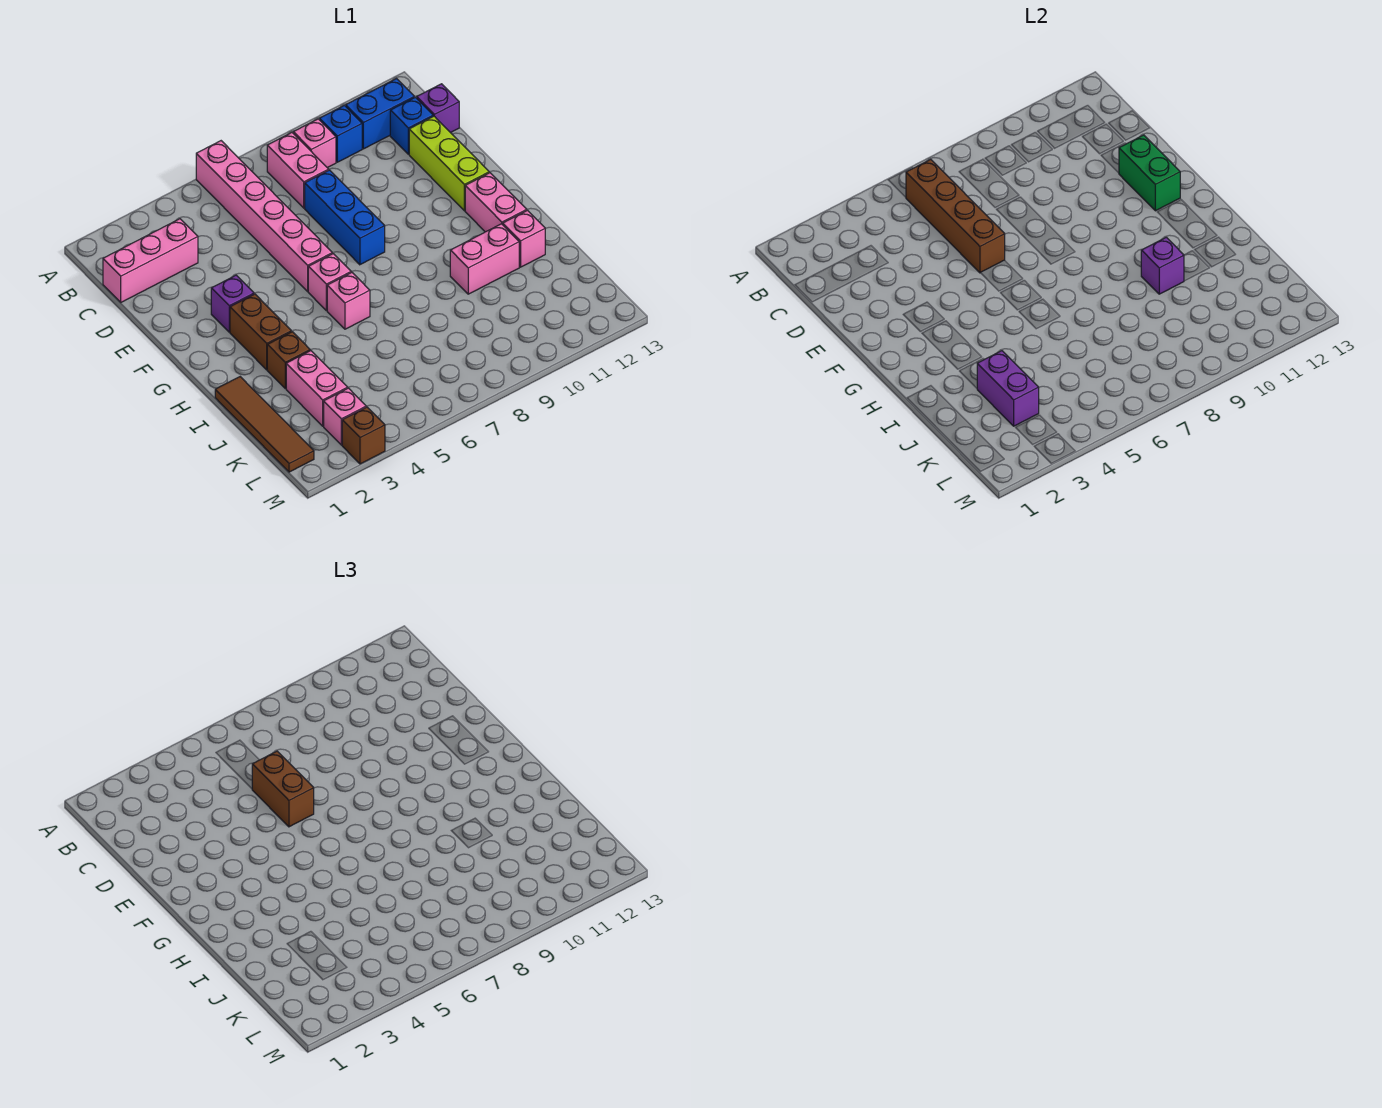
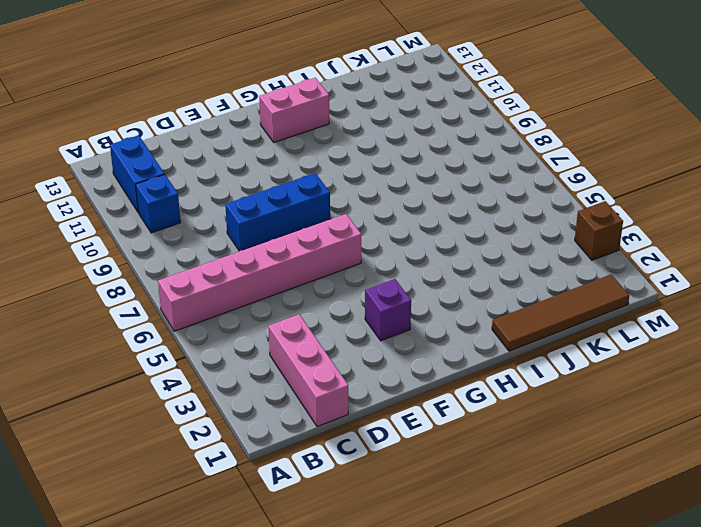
none -> pink brick B8:C8 level 1
none -> pink brick B9 level 1
none -> blue brick C12 level 1

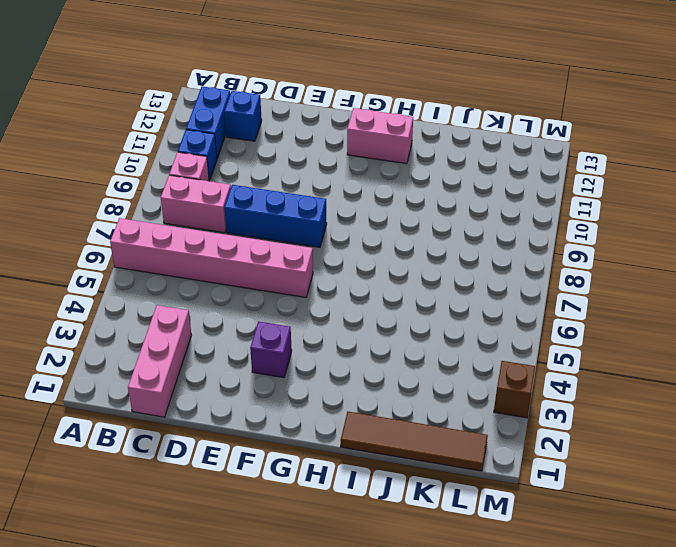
none -> purple brick C13 level 1
none -> lime brick D12:F12 level 1
none -> brown brick G3:H3 level 1

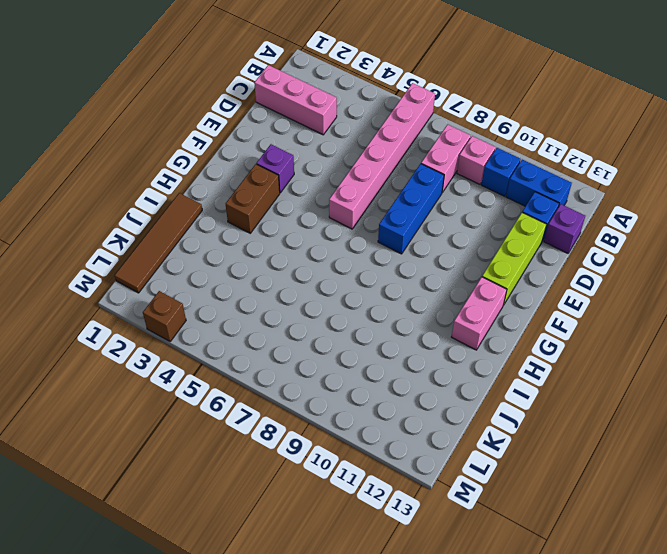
none -> pink brick G6 level 1
none -> pink brick H6 level 1
none -> brown brick I3 level 1

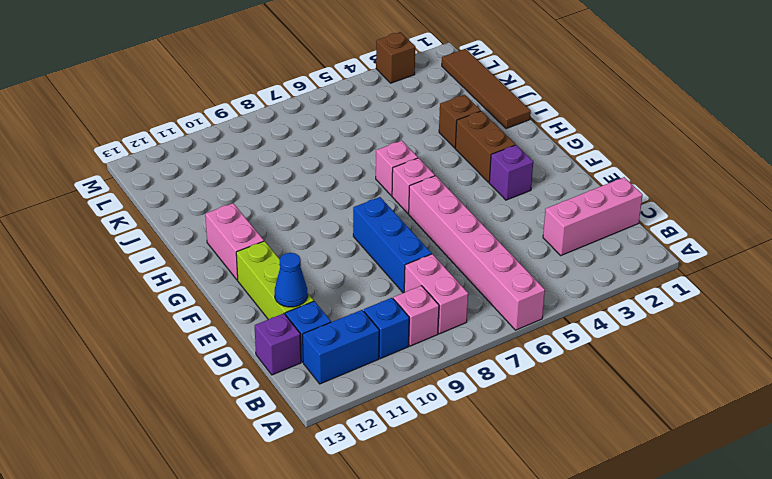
blue cone D12 level 2 -> none
none -> pink brick I10:I11 level 1
none -> pink brick I12 level 1
none -> pink brick J3:K3 level 1

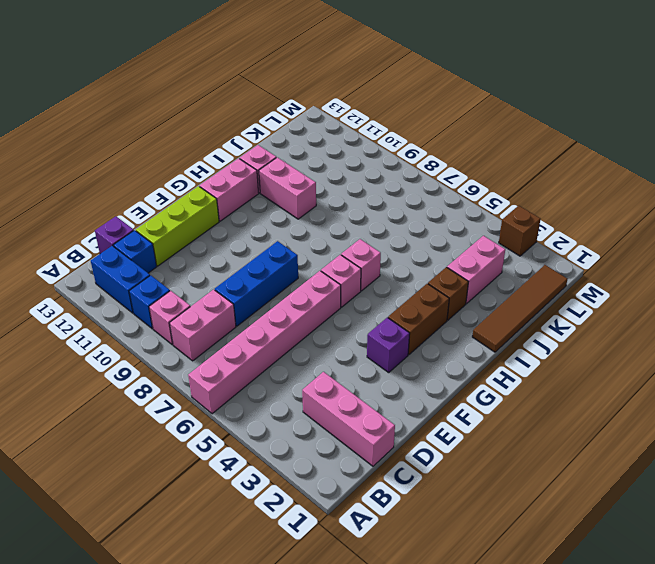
none -> pink brick L3 level 1
none -> brown brick B6:E6 level 2
none -> green brick E12:F12 level 2

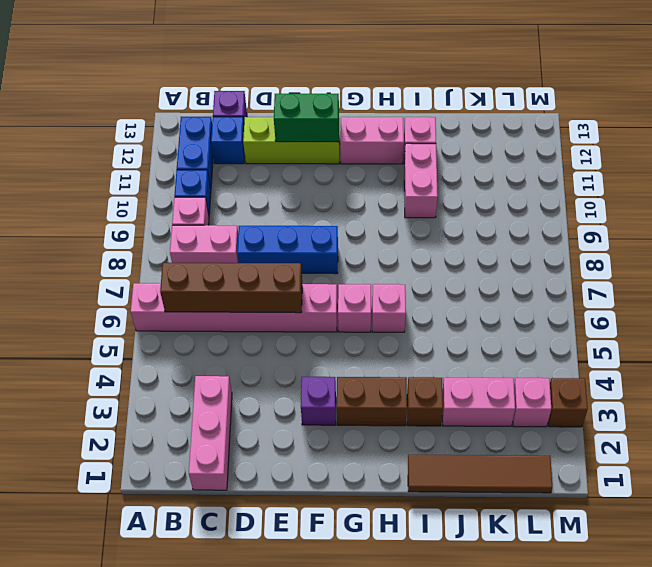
none -> purple brick I10 level 2
none -> purple brick J3:K3 level 2
none -> brown brick D6:E6 level 3

